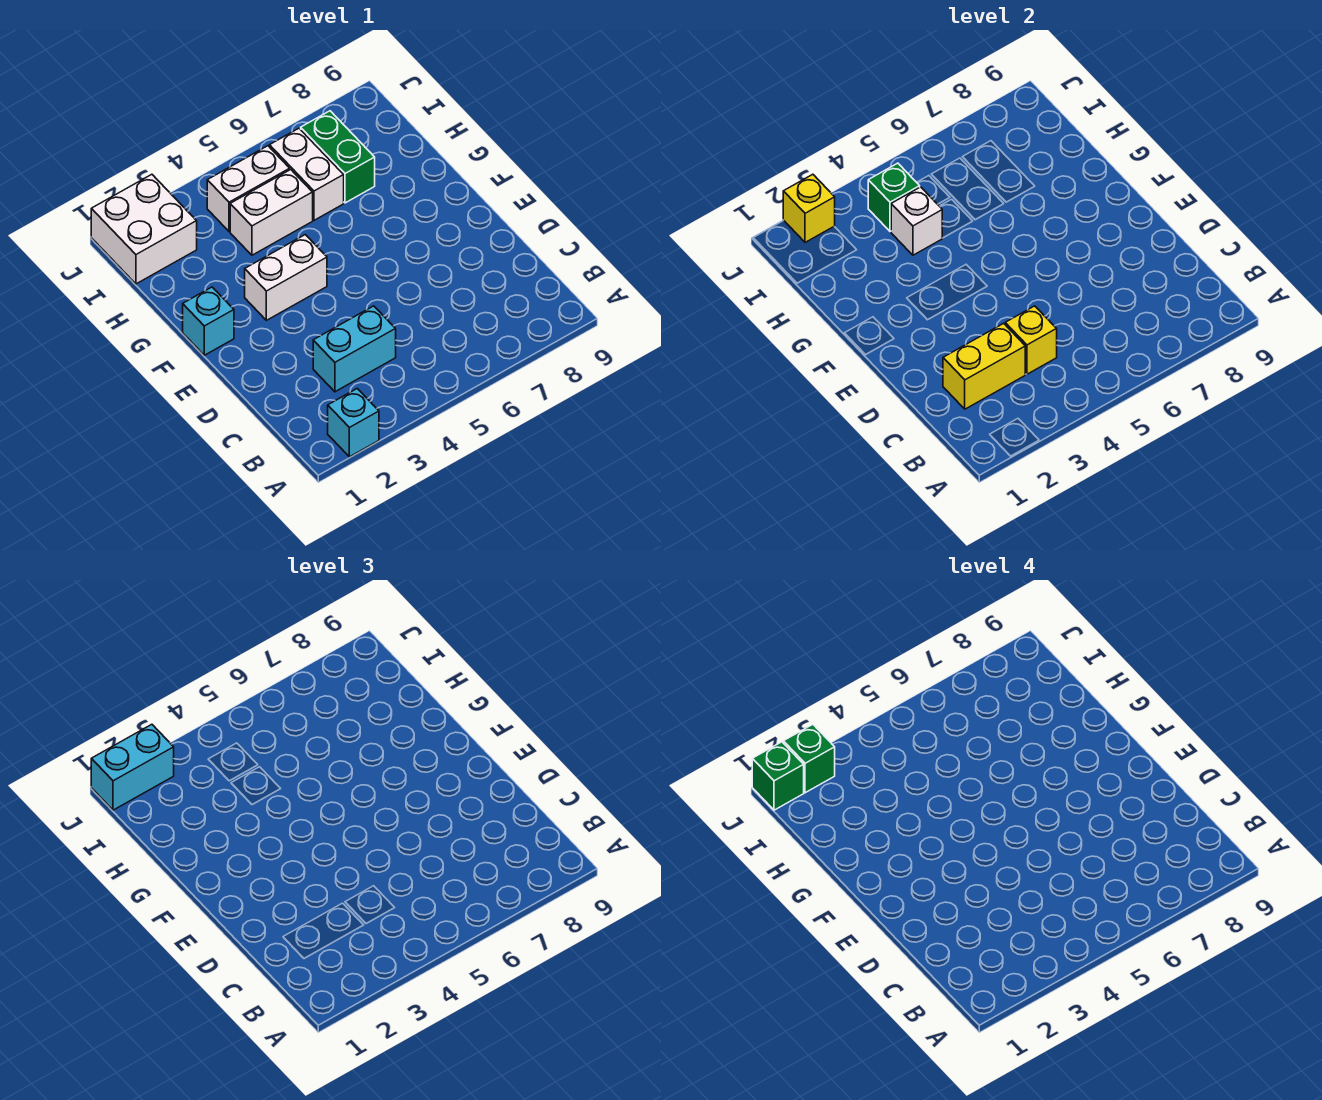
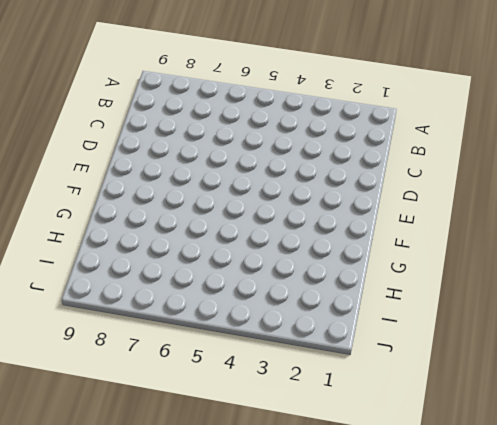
none -> cyan brick A2 level 1
none -> cyan brick C3:C4 level 1
none -> cyan brick F1 level 1

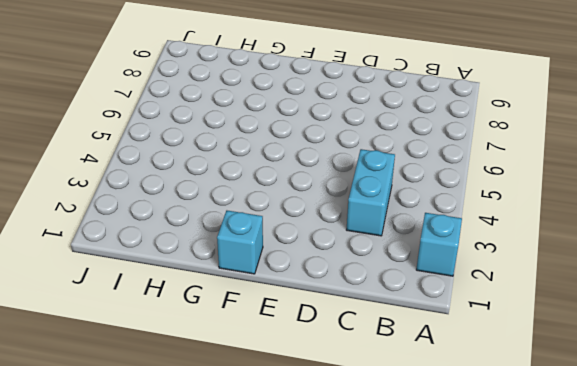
none -> white brick F3:F4 level 1
none -> white brick H4:H5 level 1
none -> white brick H6:I6 level 1

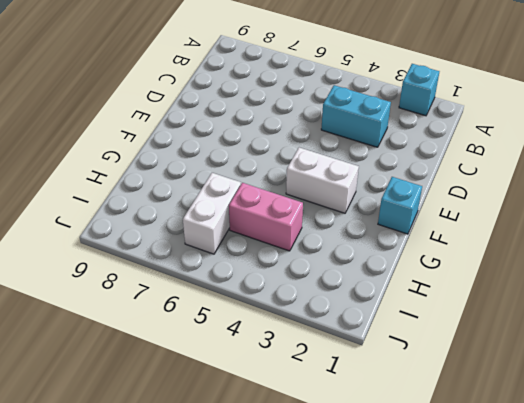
pink brick H4:H5 level 1 -> white brick H4:H5 level 1
none -> green brick H7:I7 level 1
none -> white brick I1:J2 level 1
none -> white brick I4:I5 level 1

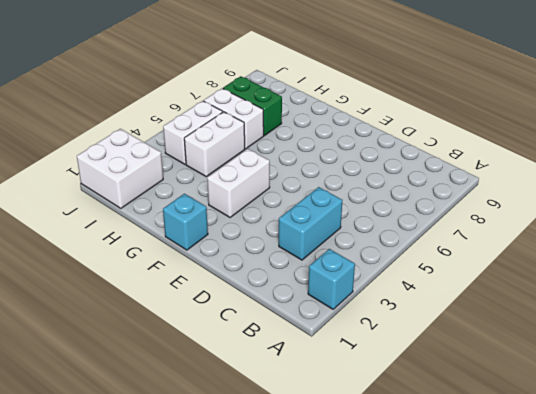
none -> yellow brick C2:C3 level 2
none -> yellow brick C4 level 2
none -> white brick H4 level 2

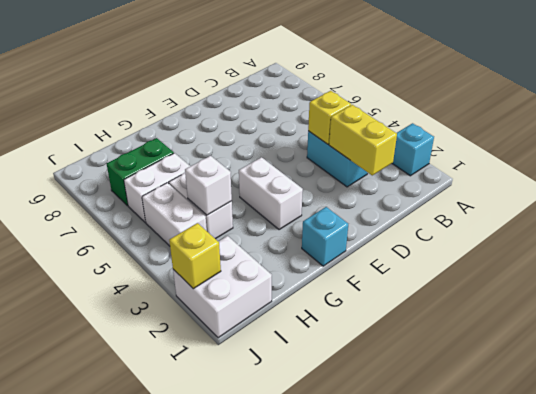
none -> green brick I4 level 2
none -> cyan brick J1:J2 level 3
none -> green brick J1 level 4

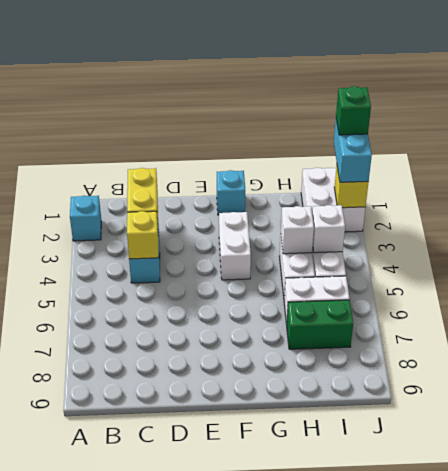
white brick I4 level 2 -> green brick I4 level 2
none -> green brick J2 level 4

